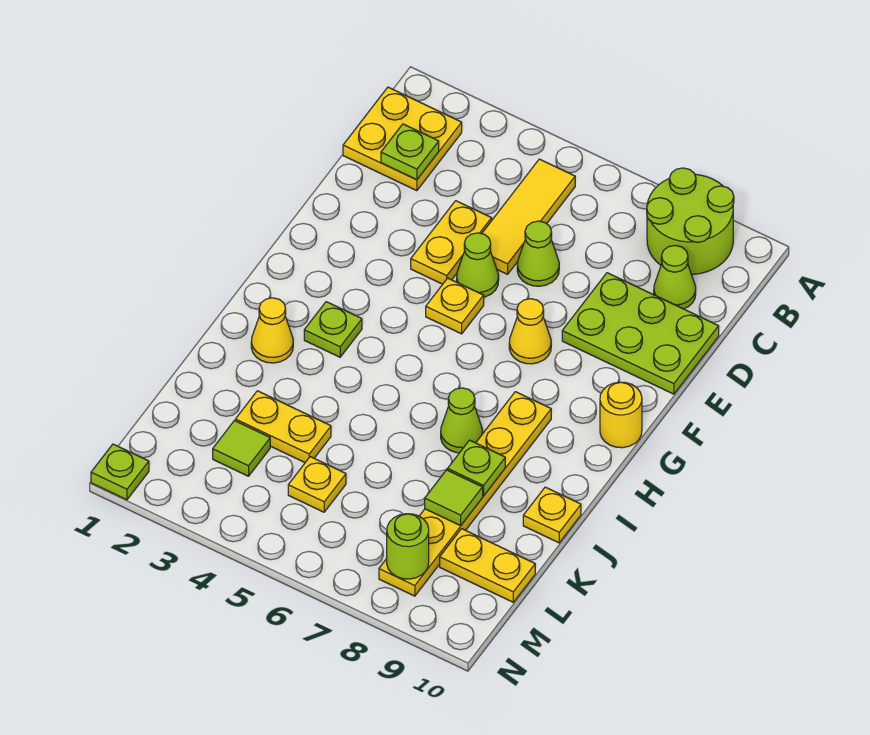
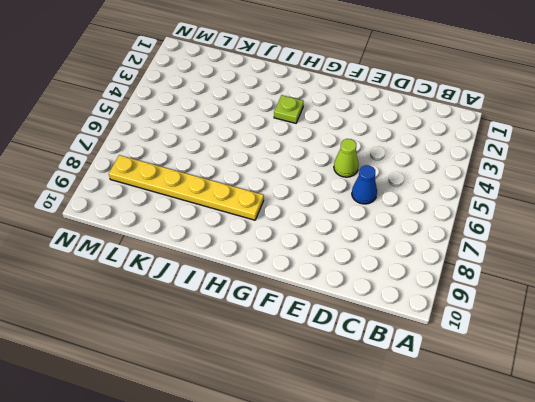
blue cone D6 level 1 -> lime cone D6 level 1
none -> lime round brick A8:B9 level 1
none -> yellow plate B1:C2 level 1
none -> yellow tile B5:D5 level 1

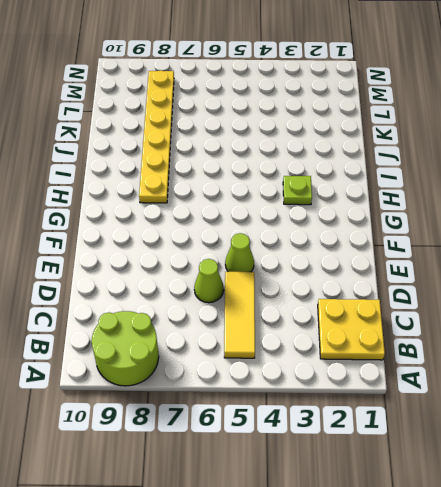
none -> lime cone C9 level 1
none -> yellow plate D4:E4 level 1
none -> lime plate D8:E10 level 1

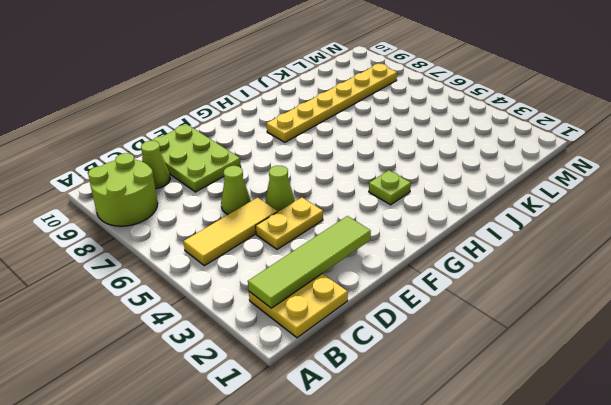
lime tile B2:E2 level 2 -> lime plate C2 level 2
none -> yellow plate F5 level 1
none -> yellow cone F7 level 1
none -> yellow round brick G10 level 1

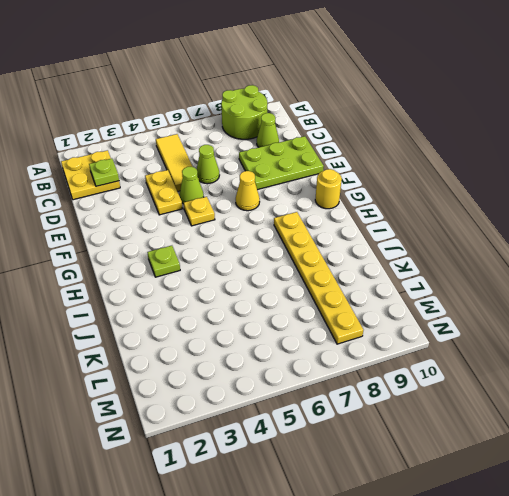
none -> yellow cone I2 level 1
none -> lime cone I7 level 1
none -> yellow plate J10 level 1

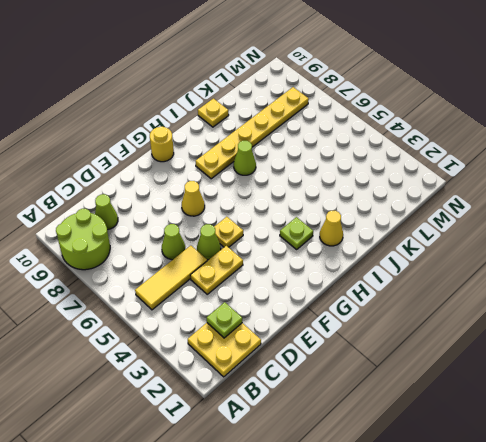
none -> lime plate D8:E10 level 1
none -> yellow plate K3:K4 level 1
none -> lime tile L3 level 1

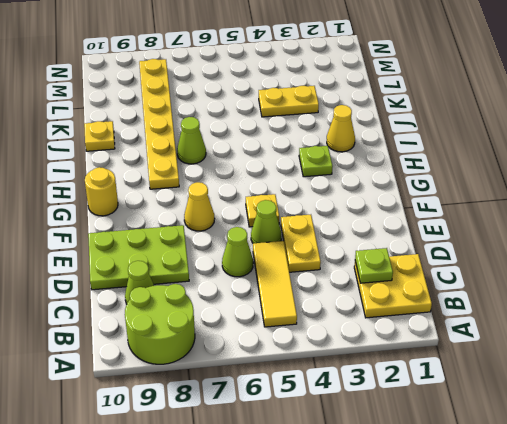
none -> lime tile L3 level 1
none -> yellow plate L5 level 1
none -> yellow plate L9:L10 level 1

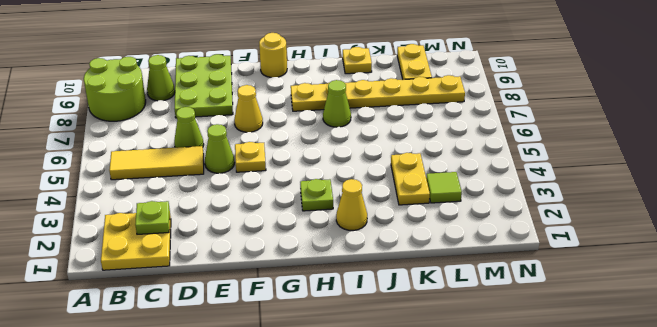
none -> yellow plate D4:E4 level 1
none -> yellow plate L5 level 1
none -> lime plate N1 level 1

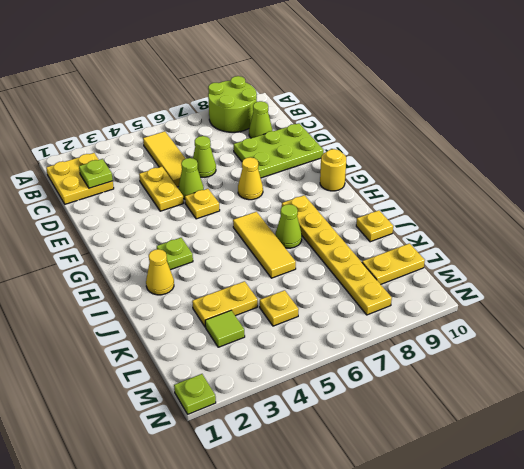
yellow tile H6:J6 level 1 -> none
none -> lime plate J8 level 2
none -> lime tile K8 level 2
none -> lime round brick M8 level 2

